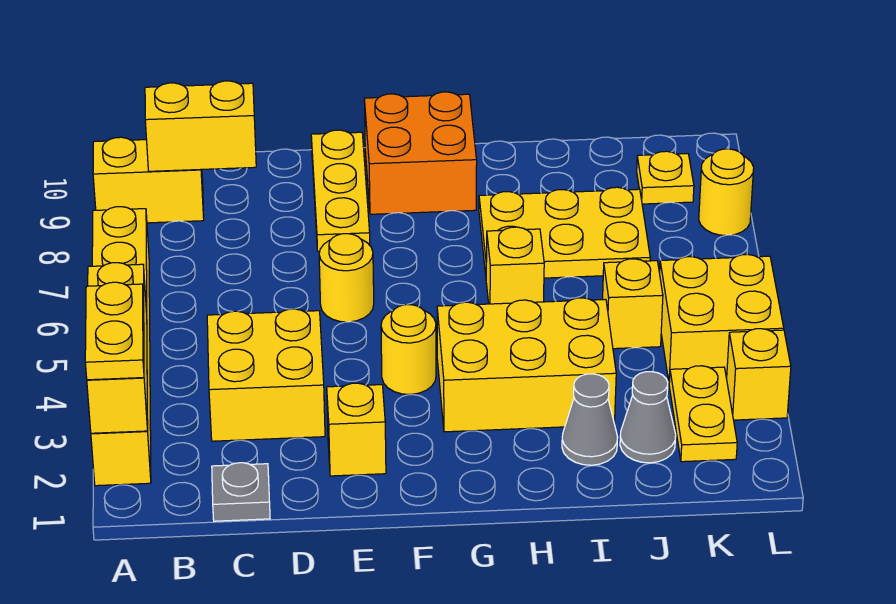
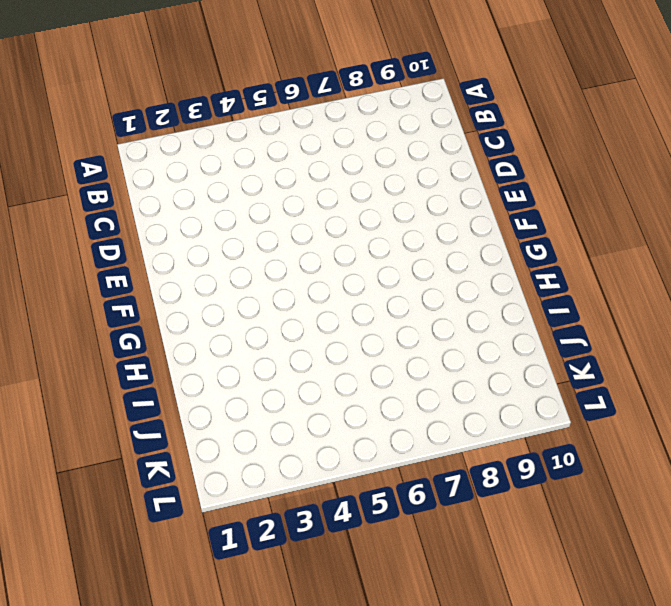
none -> yellow brick A2:A7 level 1
none -> yellow brick A9:B9 level 1
none -> grey plate C1 level 1

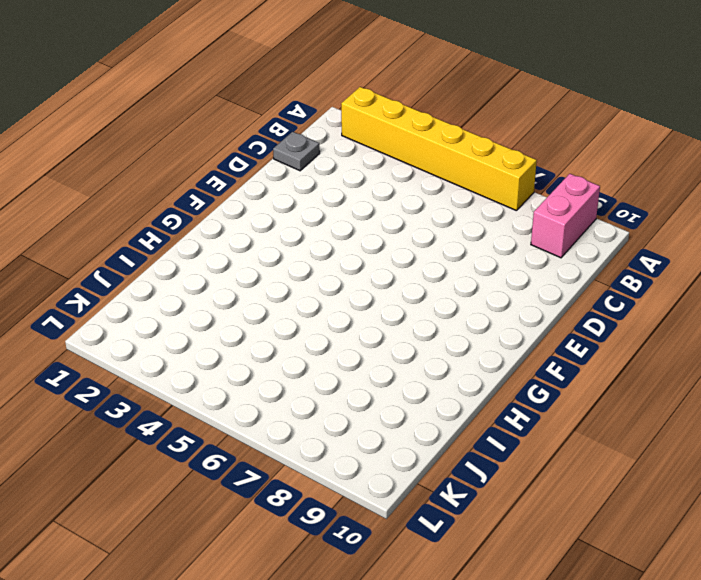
pink brick A9:B9 level 1 -> yellow brick A9:B9 level 1
none -> yellow brick C3:D4 level 1
none -> yellow brick E2 level 1
none -> yellow round brick E6 level 1

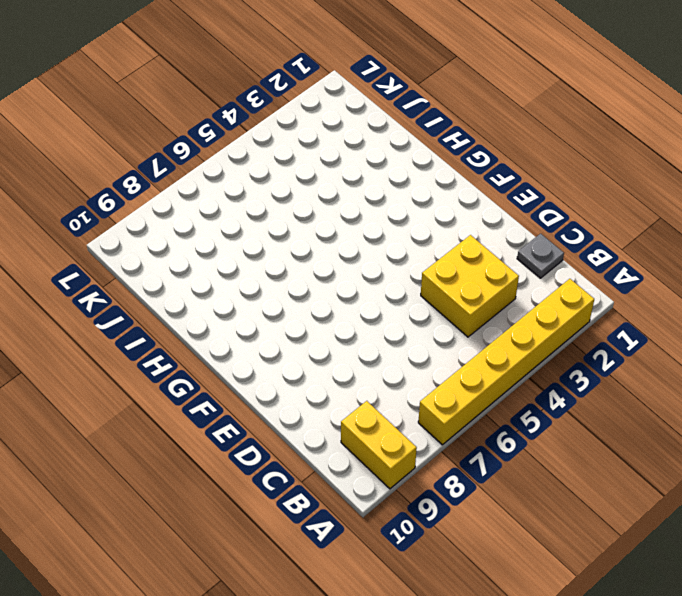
none -> yellow brick E2 level 1
none -> yellow round brick E6 level 1
none -> yellow plate E8:E10 level 1

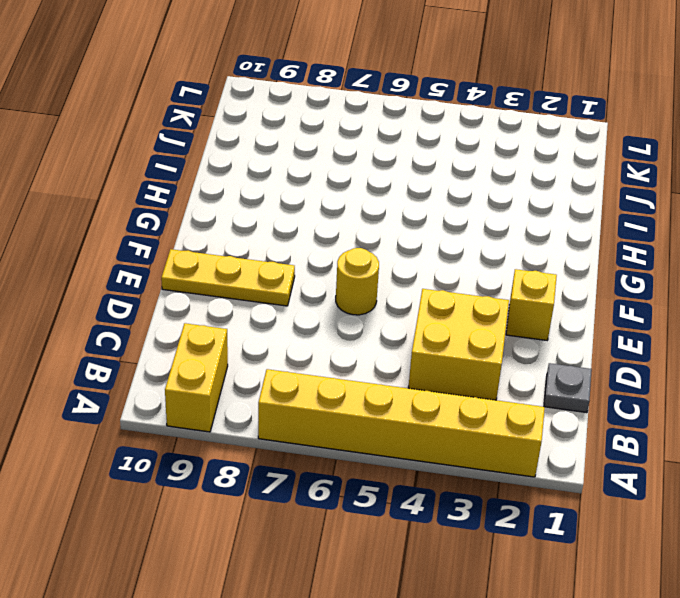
none -> yellow round brick F4 level 1
none -> orange brick F9:G10 level 1
none -> yellow brick G3:I4 level 1

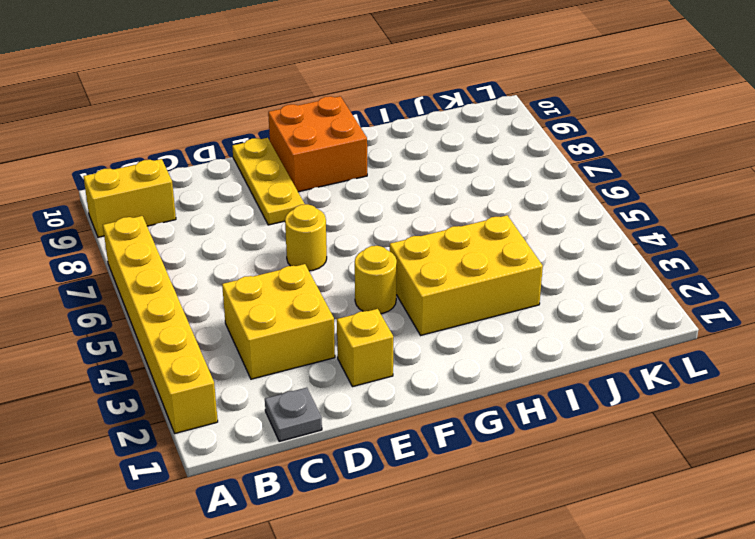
none -> yellow brick H6 level 1
none -> yellow plate H7:J8 level 1
none -> grey cone I2 level 1

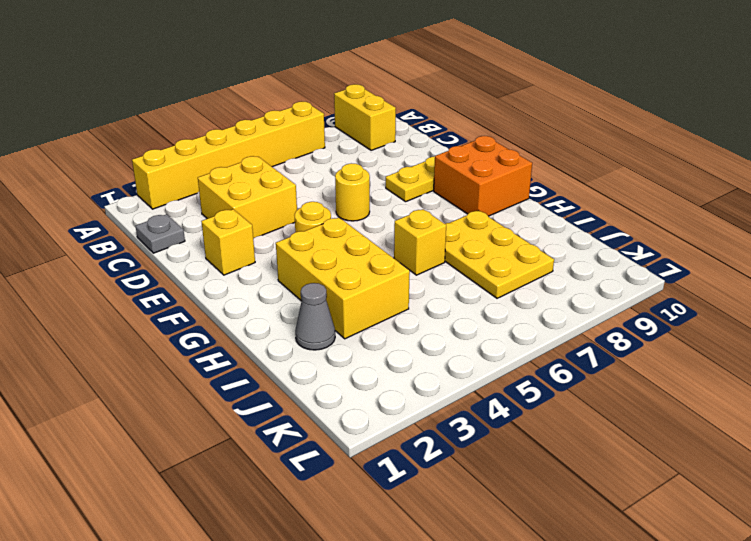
none -> grey cone J2 level 1
none -> yellow brick J5 level 1
none -> yellow plate K2:K3 level 1

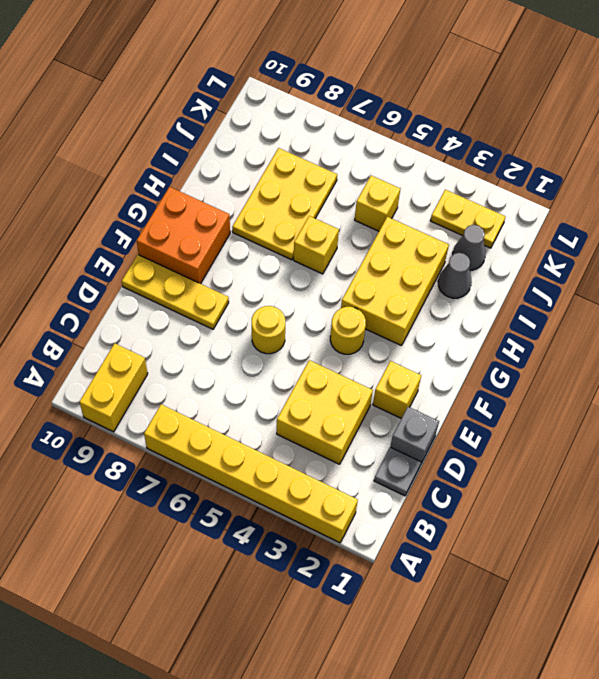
grey brick D1 level 1 -> none
none -> yellow brick K4:L5 level 1
none -> yellow plate K9 level 1
none -> yellow brick L3 level 1

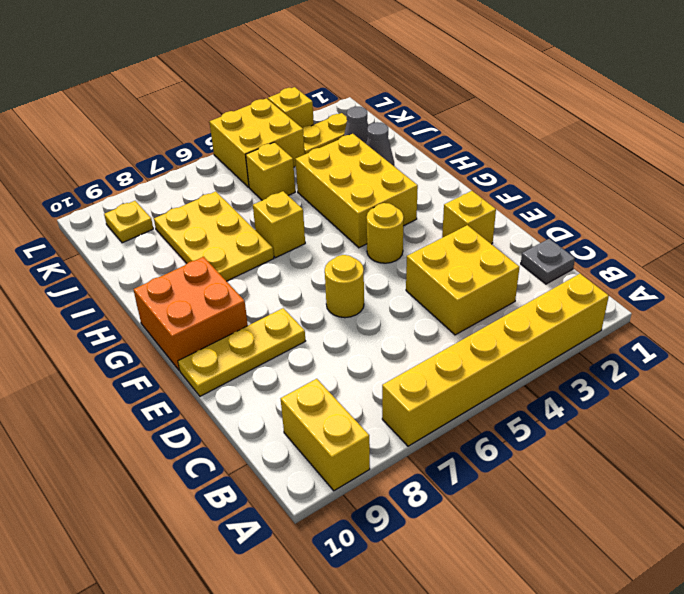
none -> yellow round brick L8 level 1
none -> yellow brick A2:A4 level 2
none -> yellow brick B9:C9 level 2

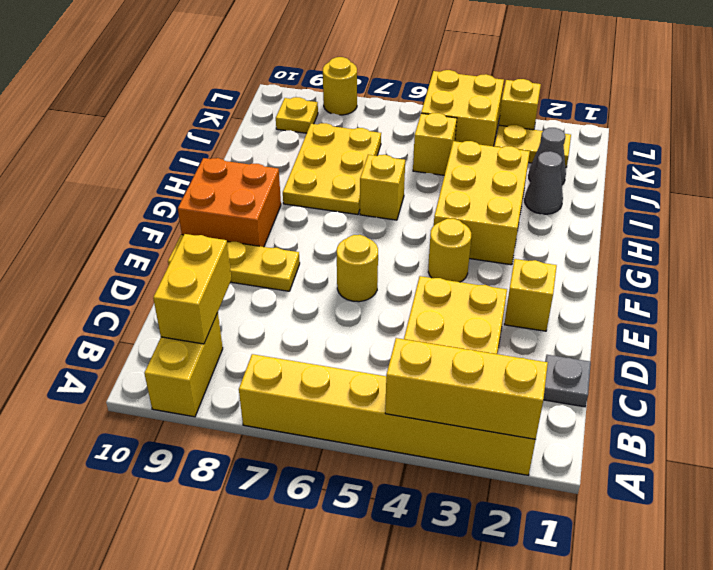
none -> yellow plate A2:A3 level 3

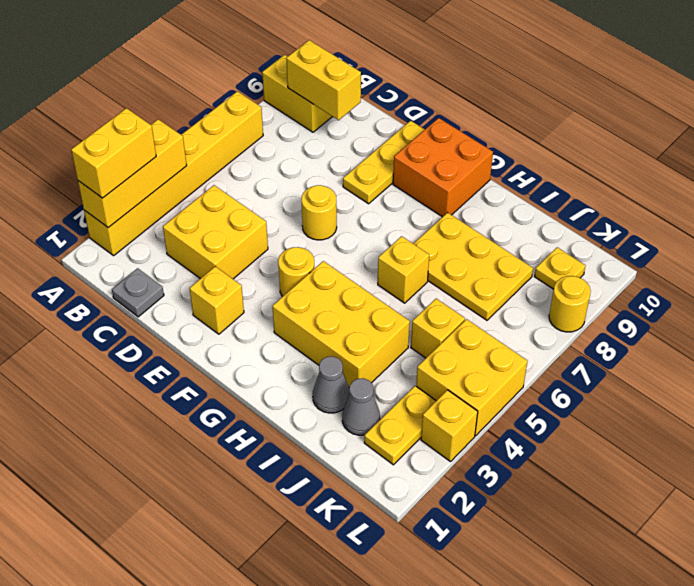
yellow brick A2:A3 level 3 -> yellow plate A2:A3 level 3

